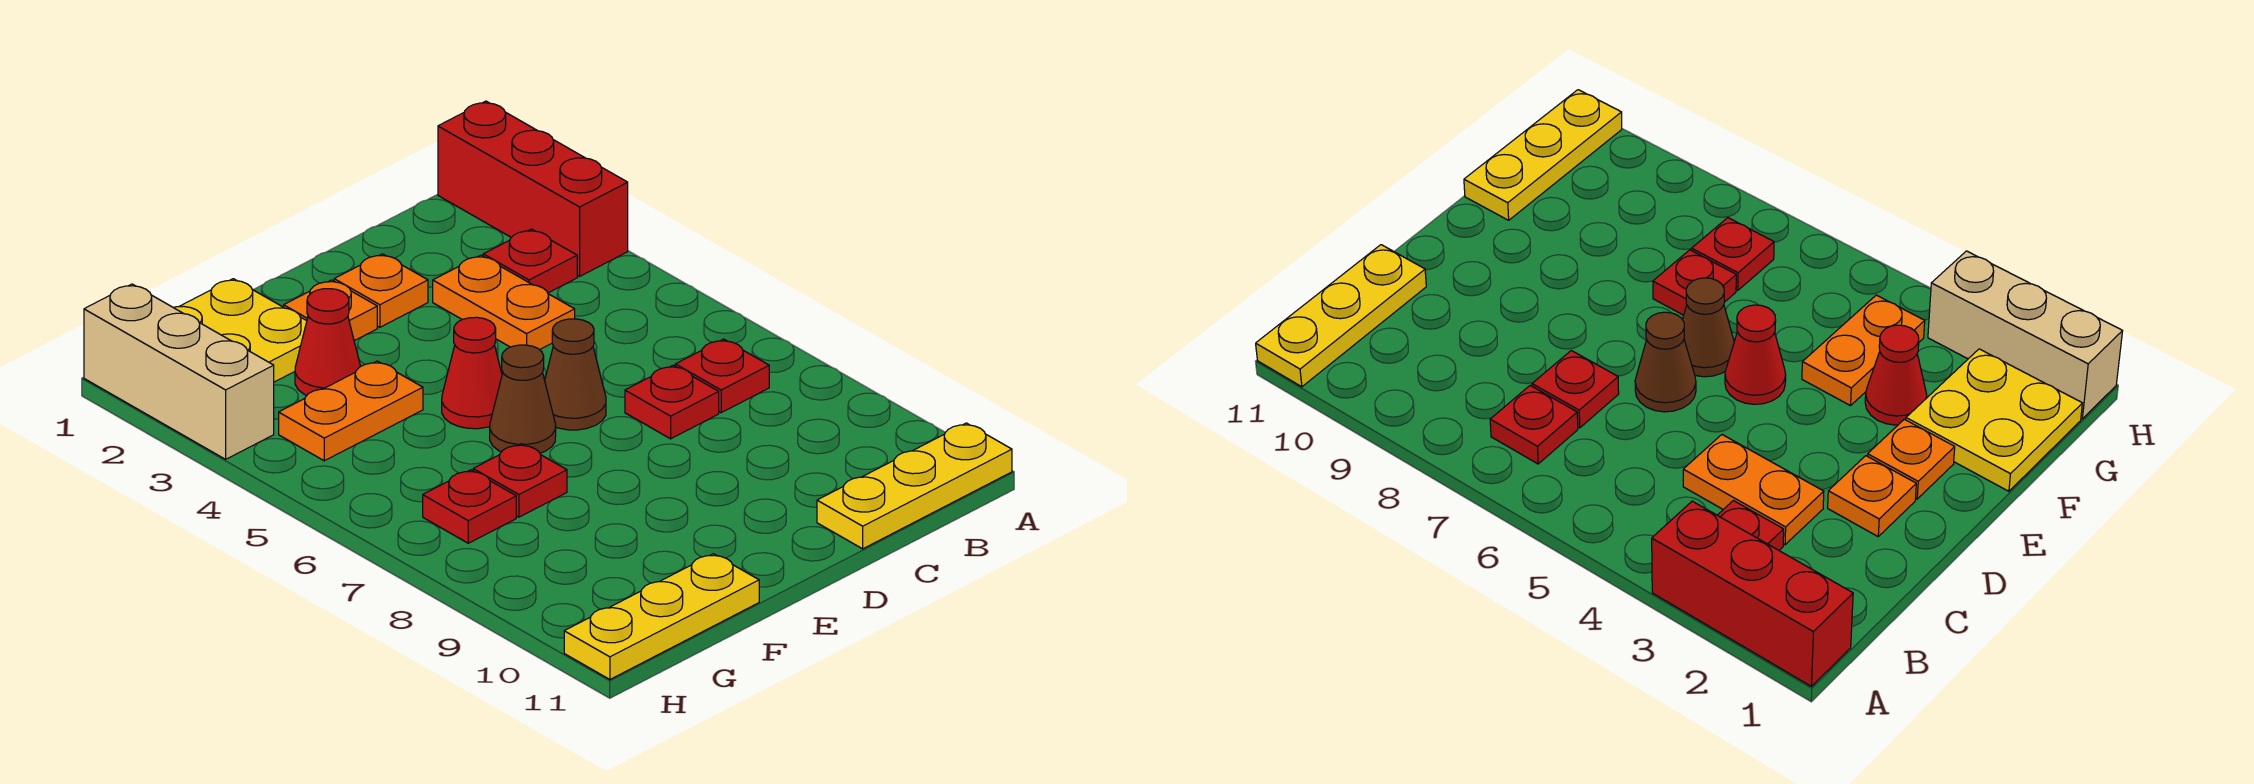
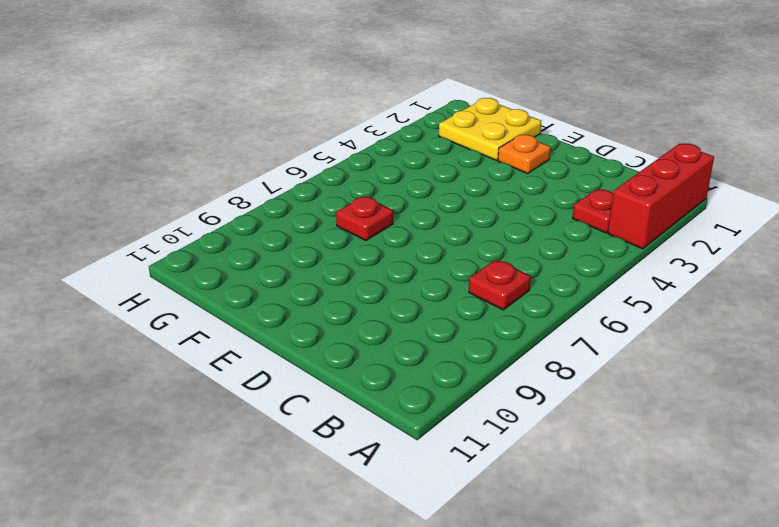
none -> yellow plate A11:C11 level 1
none -> orange plate C3:C4 level 1
none -> red plate C7 level 1

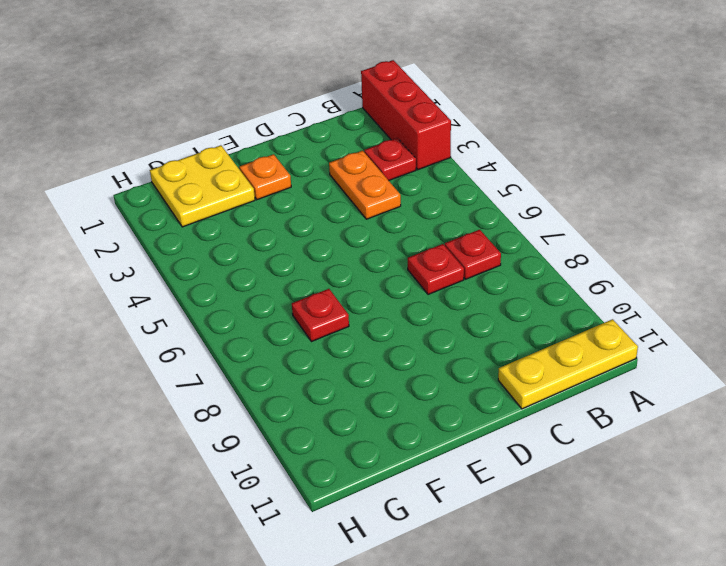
none -> orange plate D2 level 1
none -> brown cone D6 level 1
none -> red cone E5 level 1

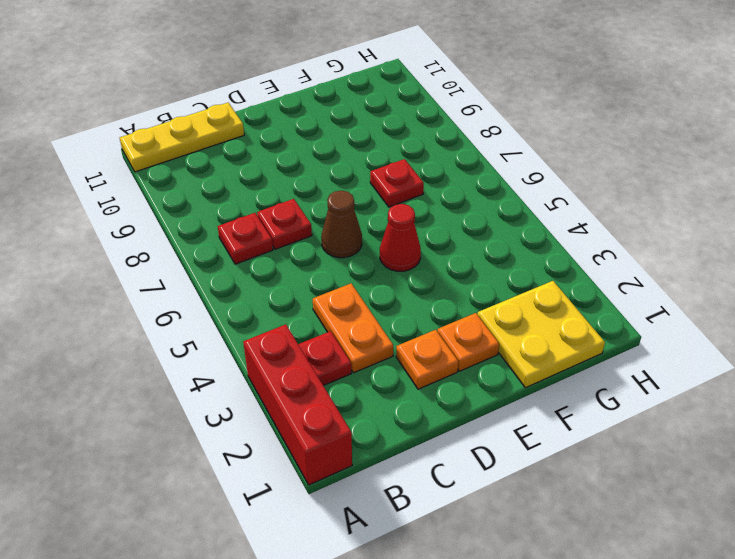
none -> brown cone E6 level 1
none -> red cone F3 level 1
none -> orange plate F4:G4 level 1

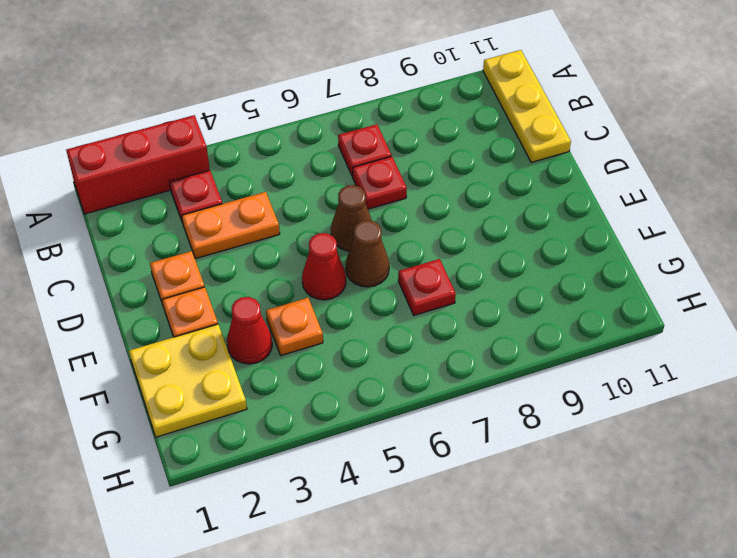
orange plate F4 level 1 -> orange plate F4:G4 level 1
none -> yellow plate F11:H11 level 1
none -> red plate G7 level 1
none -> tan brick H1:H3 level 1

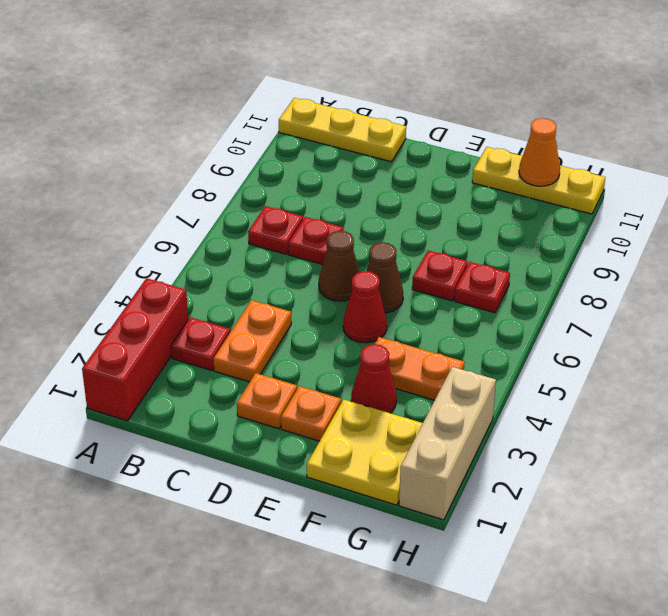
orange cone G11 level 2 -> none

